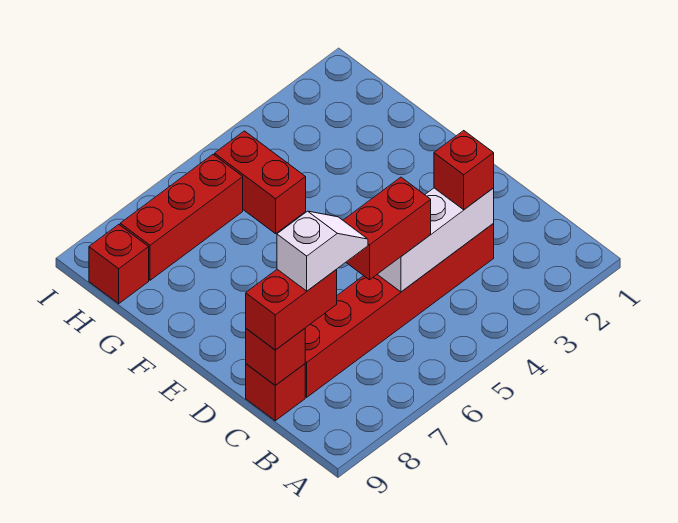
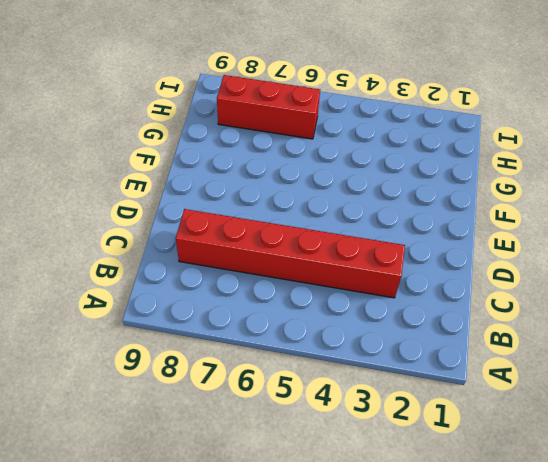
none -> red brick C9 level 1
none -> red brick G5:H5 level 1

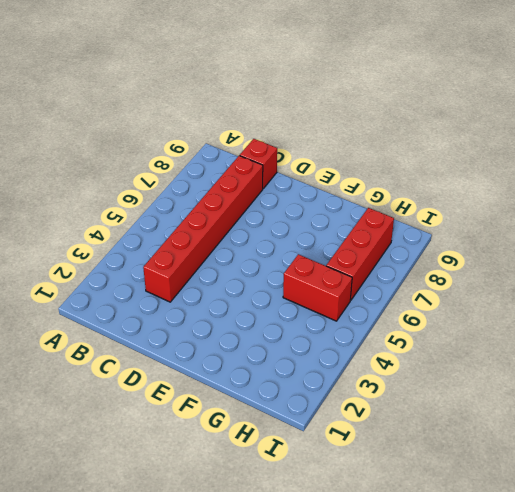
none -> red brick H9 level 1
none -> white brick C3:C5 level 2

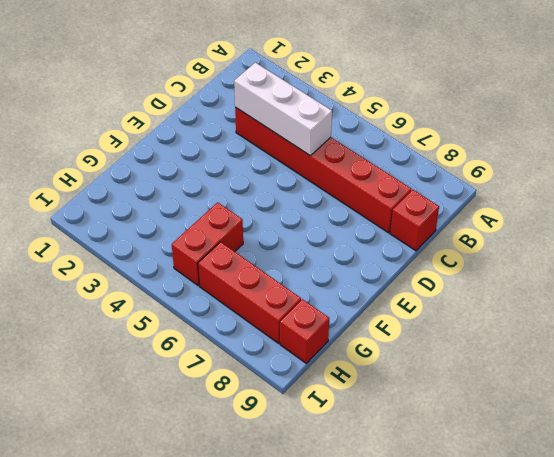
none -> red brick C9 level 2
none -> red brick C3 level 3

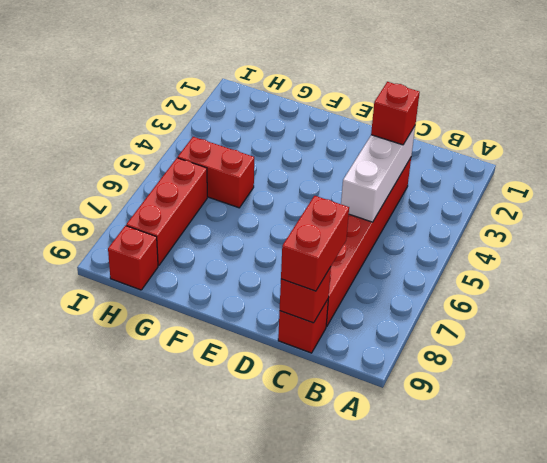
none -> red brick C5:C6 level 3
none -> white slope C7:C8 level 4 top 8

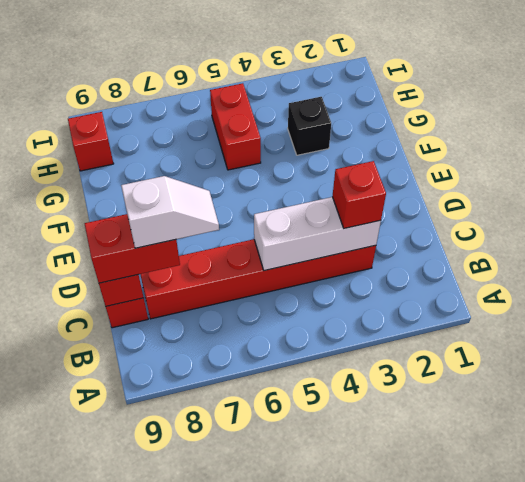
black brick G3 level 1 -> none
none -> red brick H6:H8 level 1
none -> red brick C5:C6 level 3

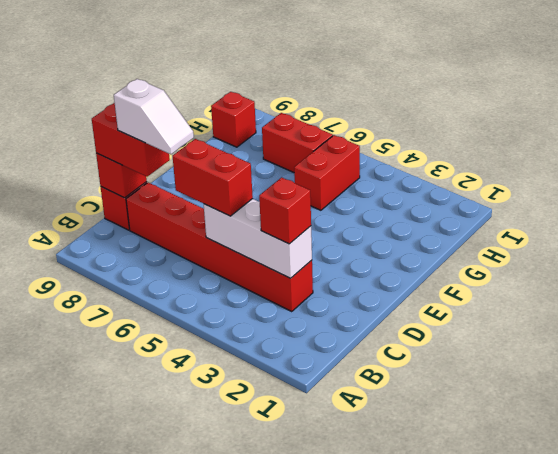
red brick H6:H7 level 1 -> red brick H6:H8 level 1

